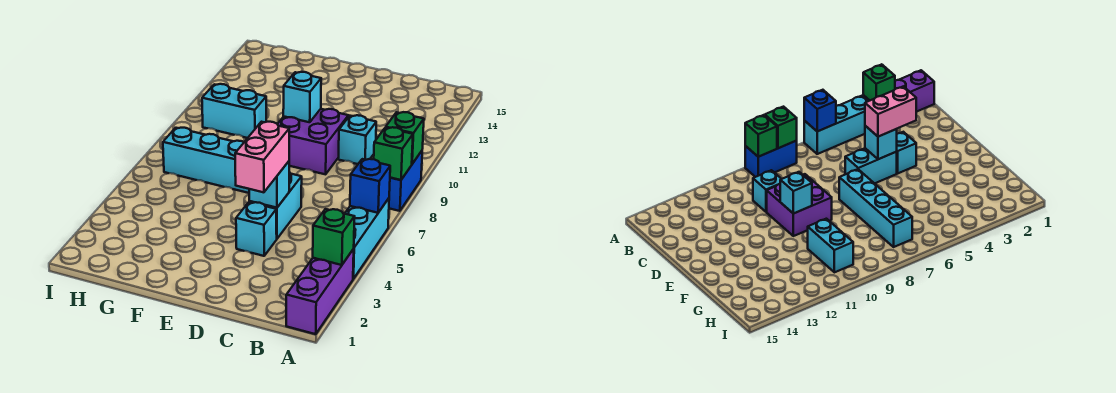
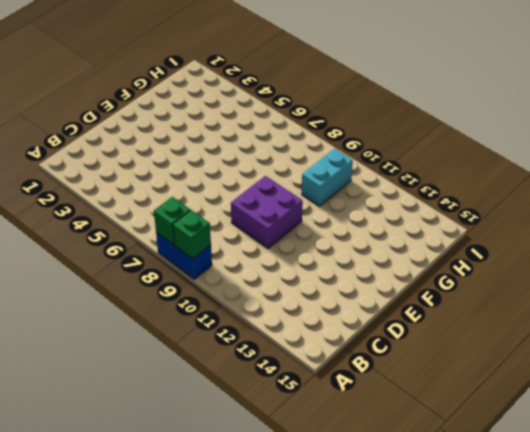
none -> purple brick A1:A3 level 1
none -> cyan brick A4:A6 level 1
none -> cyan brick C10 level 1

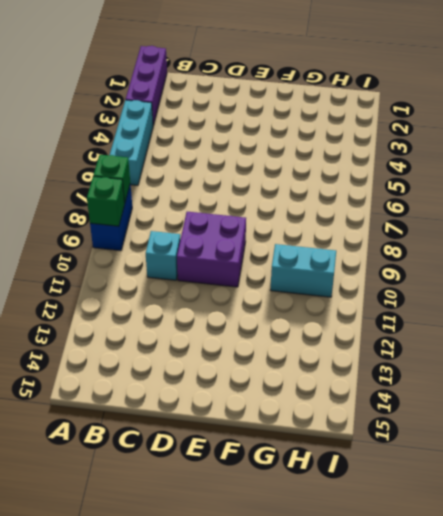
none -> cyan brick D4 level 1
none -> cyan brick D5:D6 level 1
none -> cyan brick E7:H7 level 1

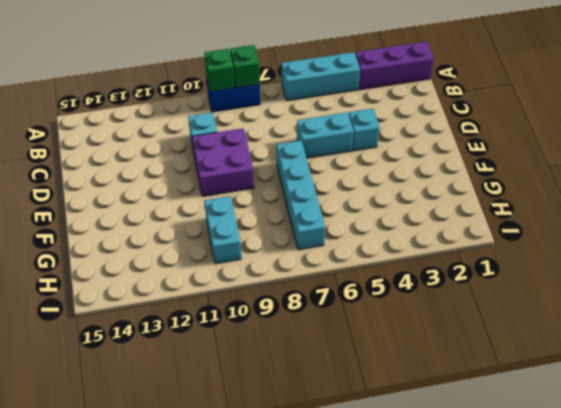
none -> green brick A3 level 2
none -> blue brick A6 level 2
none -> cyan brick D5 level 2

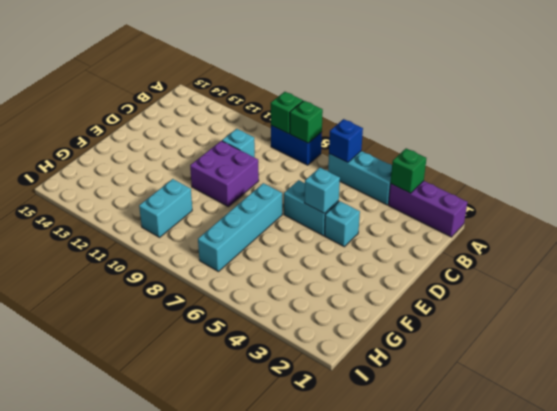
none -> cyan brick E10 level 2
none -> pink brick D4:D5 level 3

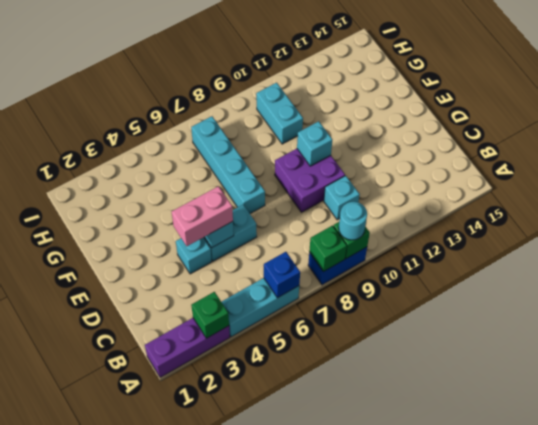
cyan round brick A9 level 3 -> none

